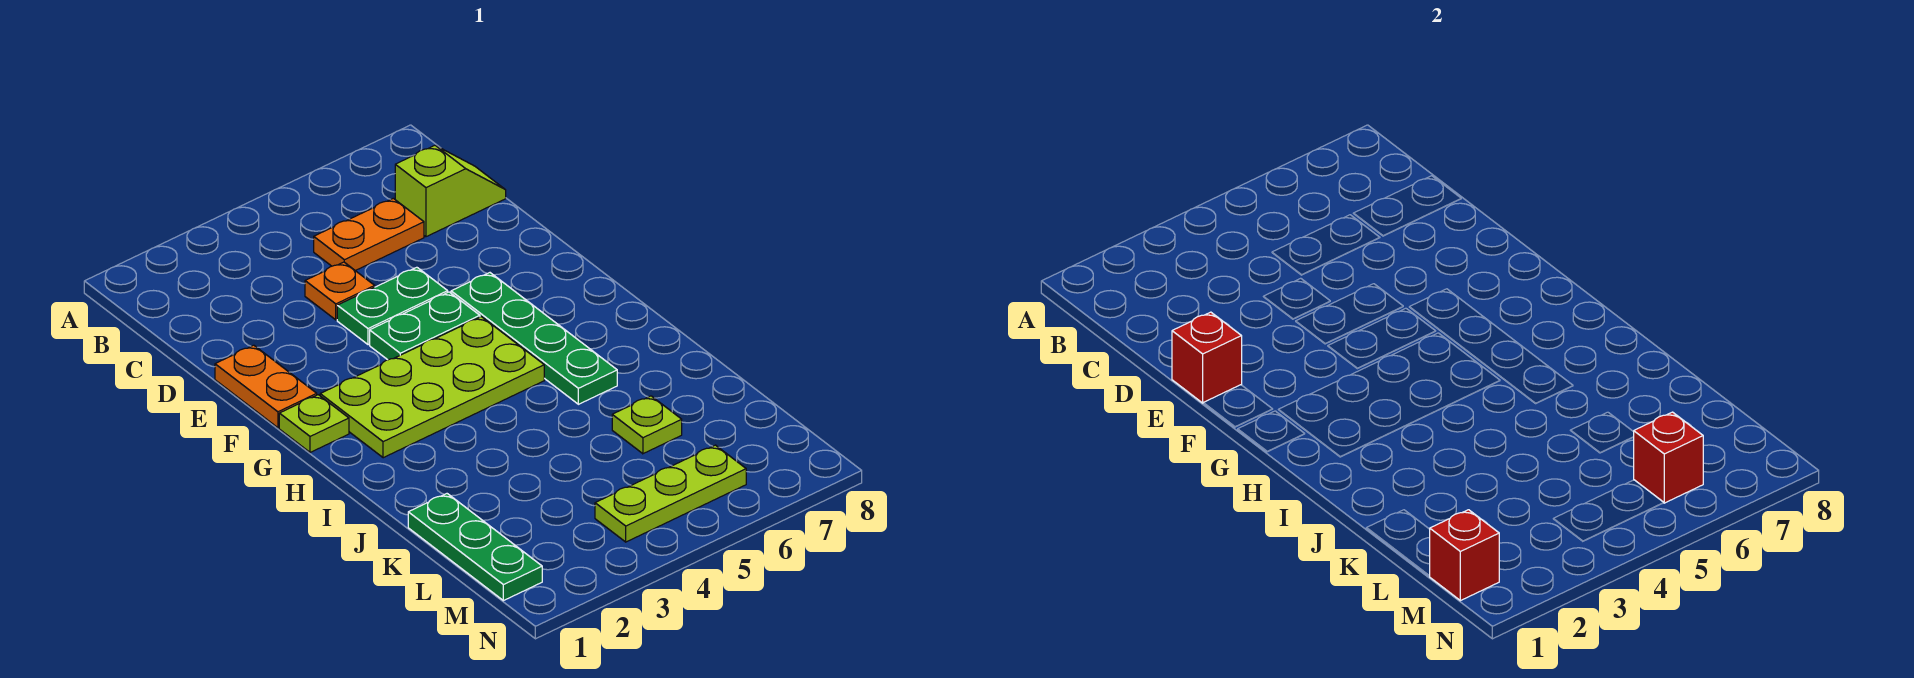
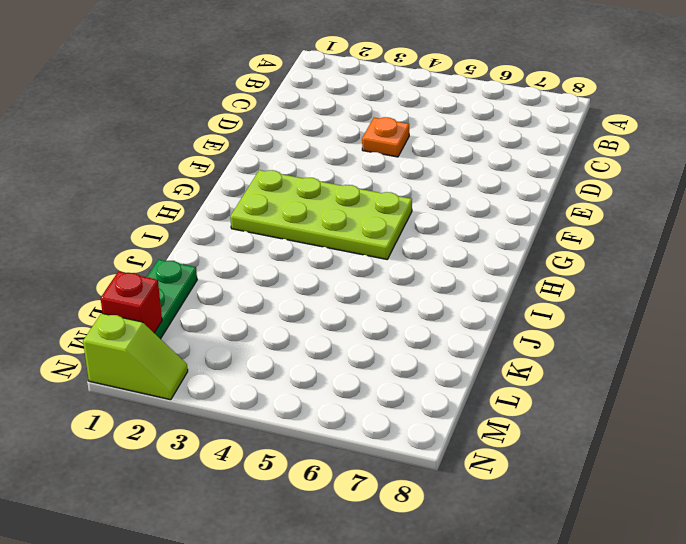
lime slope N1:N2 level 1 top 1 -> lime slope C7:C8 level 1 top 7
none -> orange plate C5:C6 level 1
none -> orange plate E1:F1 level 1
none -> green plate E4:E5 level 1

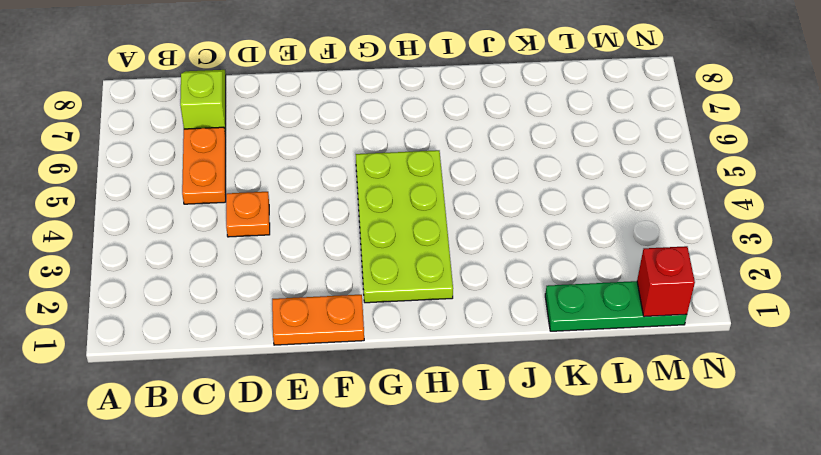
none -> green plate E4:E5 level 1
none -> green plate F4:F5 level 1
none -> green plate F6:I6 level 1

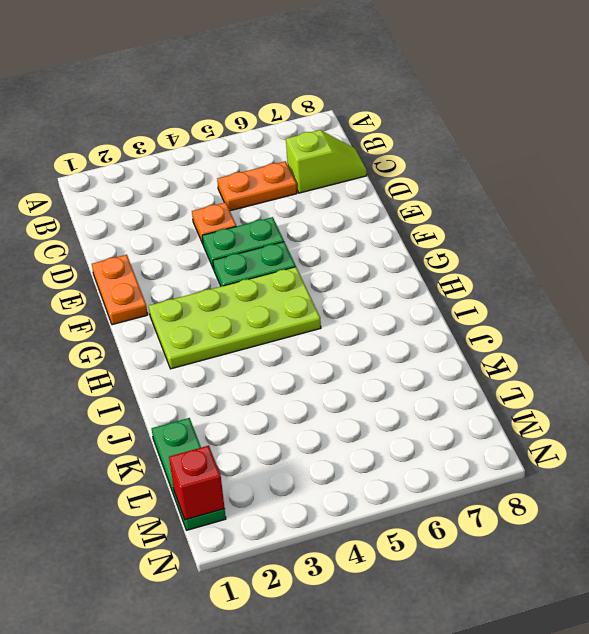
none -> green plate F6:I6 level 1
none -> lime plate G1 level 1
none -> lime plate K6 level 1

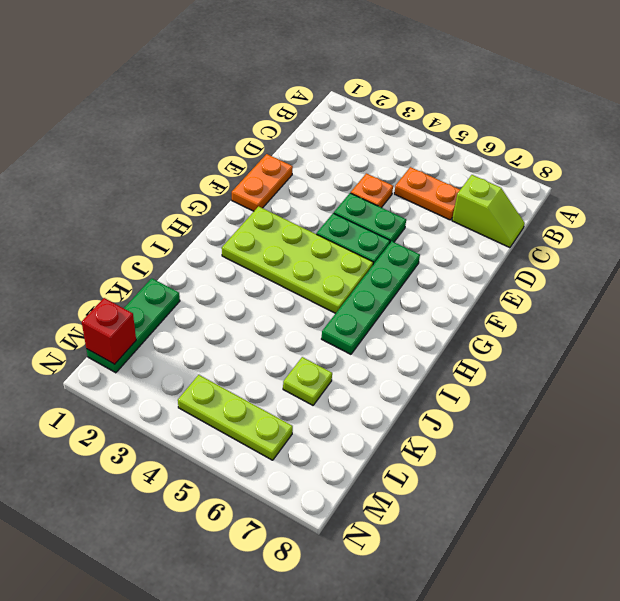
none -> lime plate G1 level 1
none -> red brick E1 level 2
none -> red brick M6 level 2

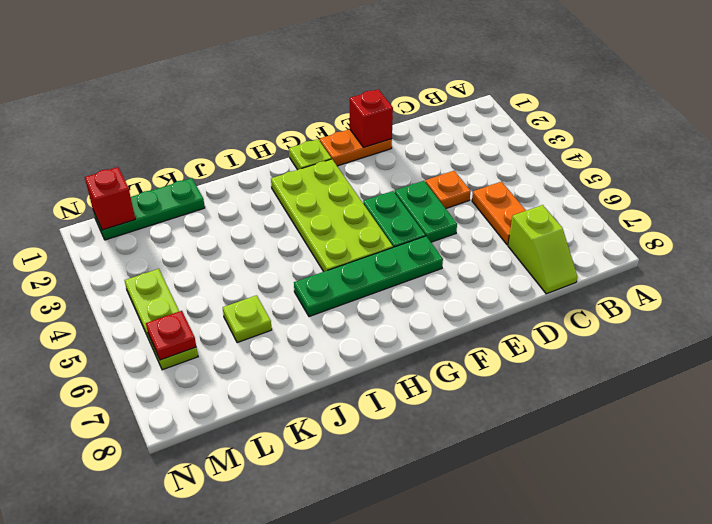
red plate M6 level 2 -> red brick M6 level 2

